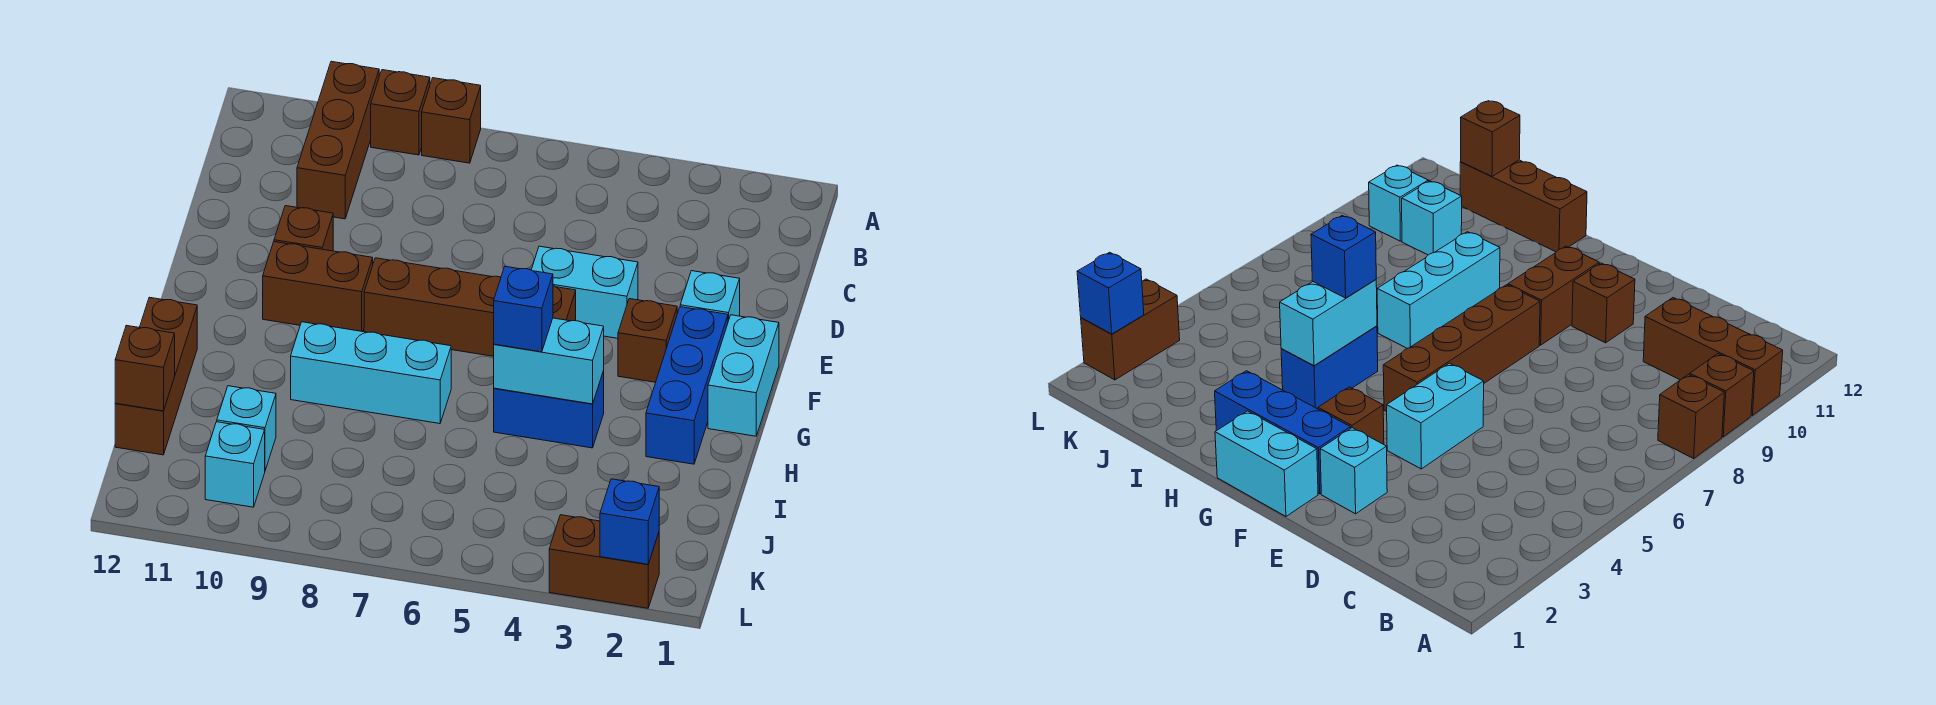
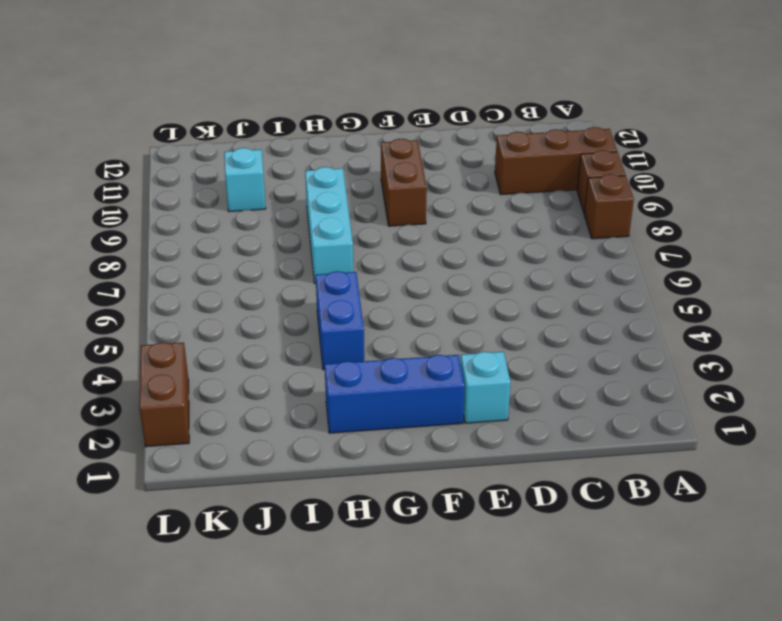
none -> cyan brick E4:E5 level 1
none -> brown brick E10 level 1
none -> cyan brick F1:G1 level 1

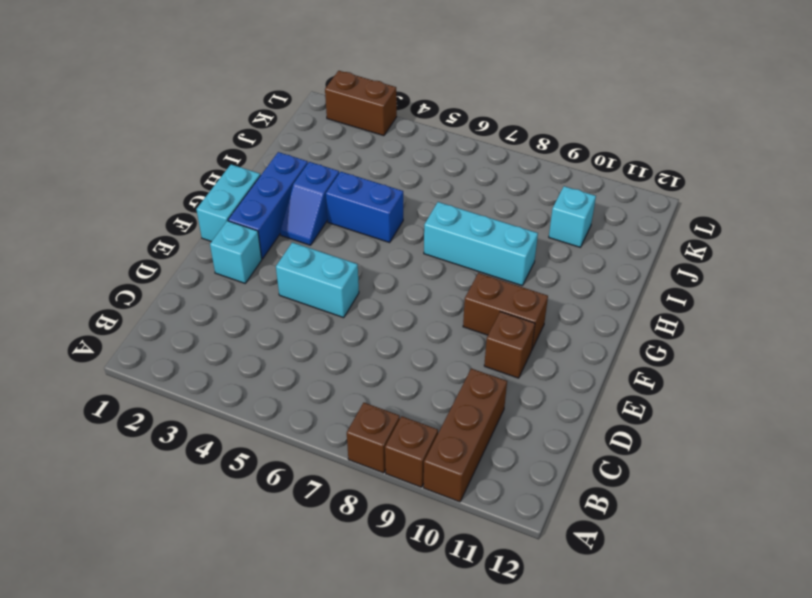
blue slope G3:H3 level 1 top H -> none
none -> brown brick F3 level 1
none -> brown brick F5:F8 level 1
none -> brown brick H12:J12 level 1

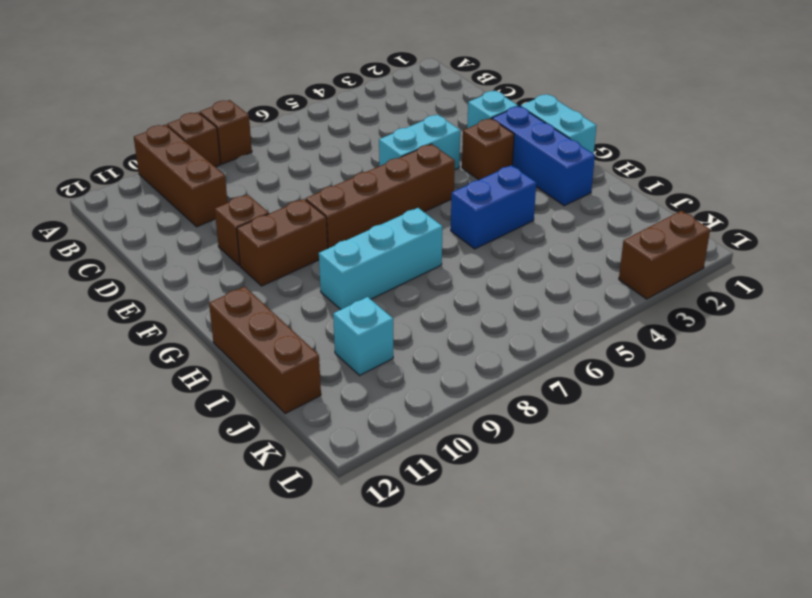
none -> cyan brick K10 level 1
none -> cyan brick H4:H5 level 2
none -> brown brick J12 level 2

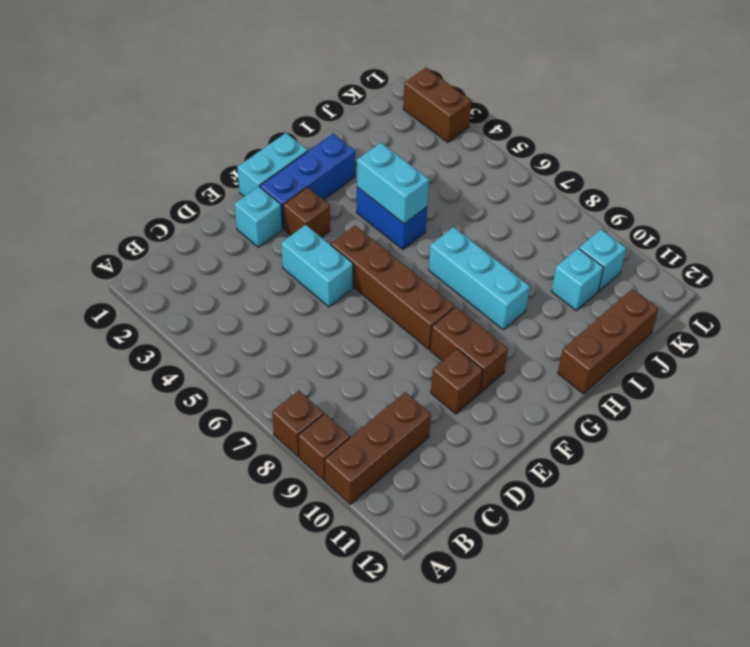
none -> brown brick J12 level 2
none -> blue brick L2 level 2
none -> blue brick H5 level 3

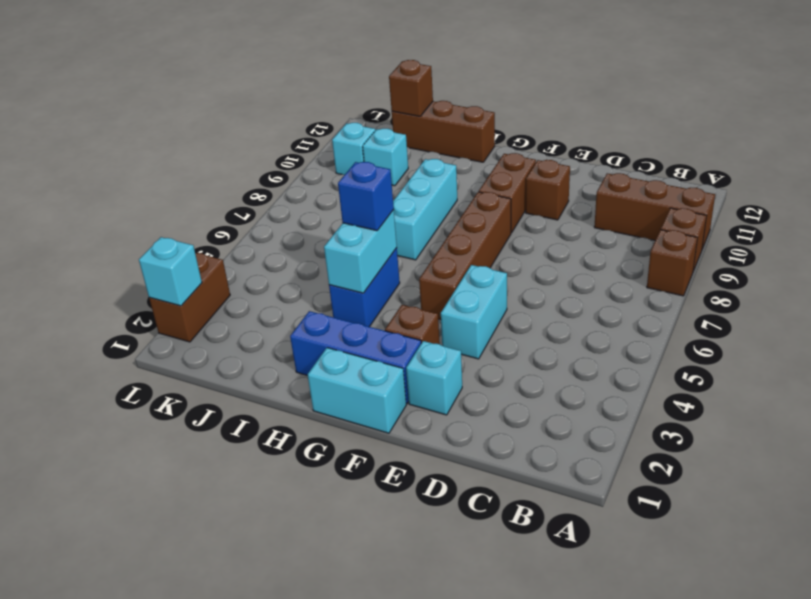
cyan brick L2 level 2 -> blue brick L2 level 2

